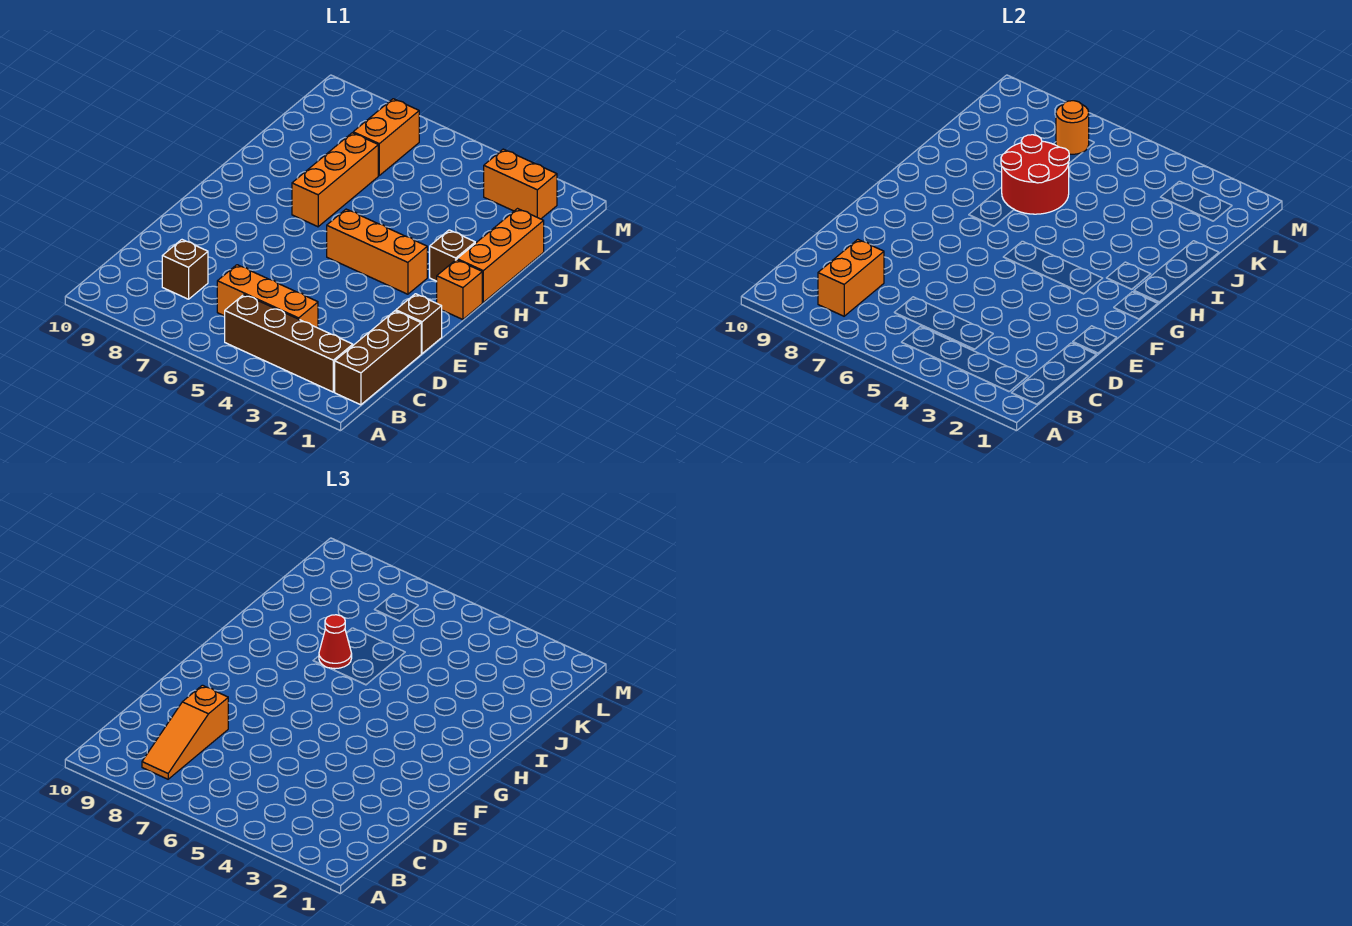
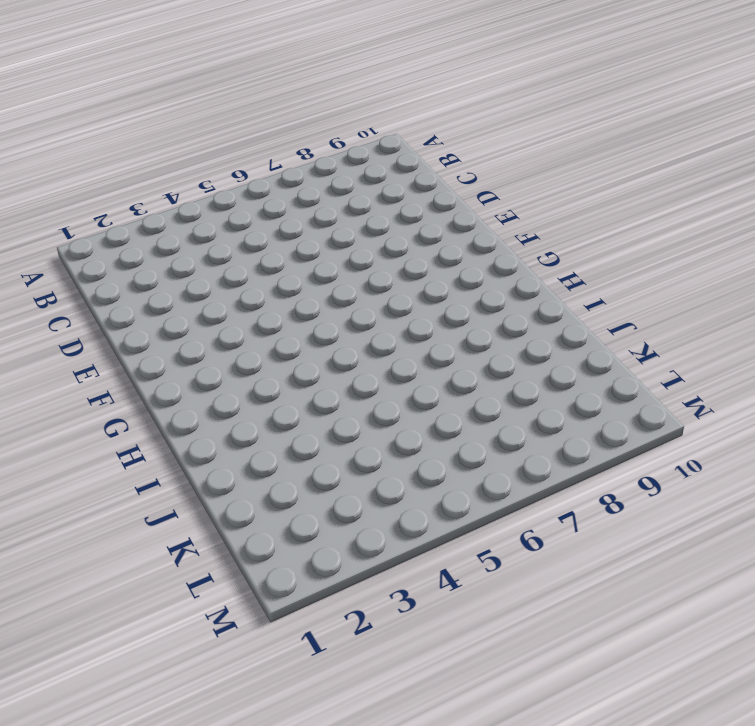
none -> brown brick B1:D1 level 1
none -> brown brick B2:B5 level 1
none -> orange brick C4:C6 level 1

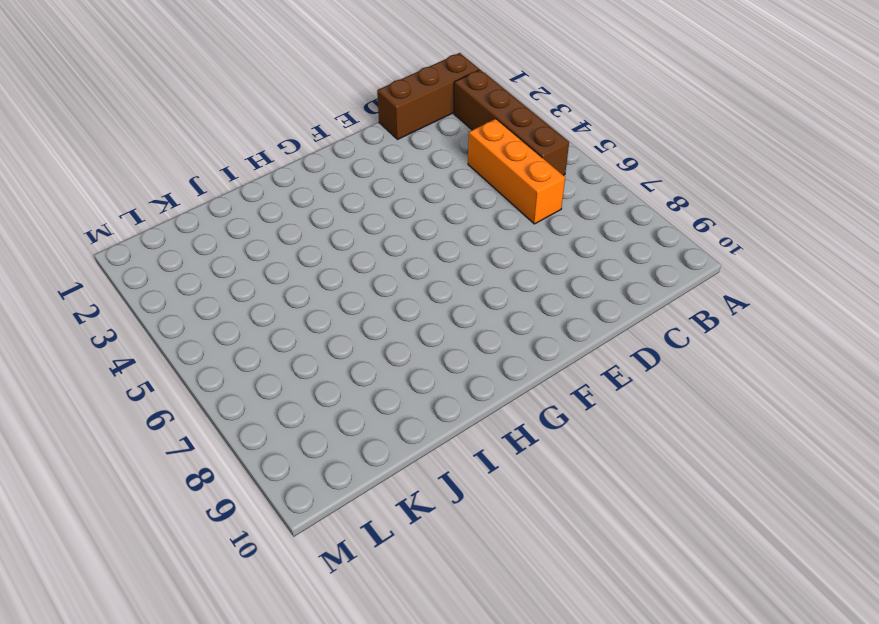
none -> brown brick C8 level 1
none -> brown brick E1 level 1
none -> orange brick G1 level 1

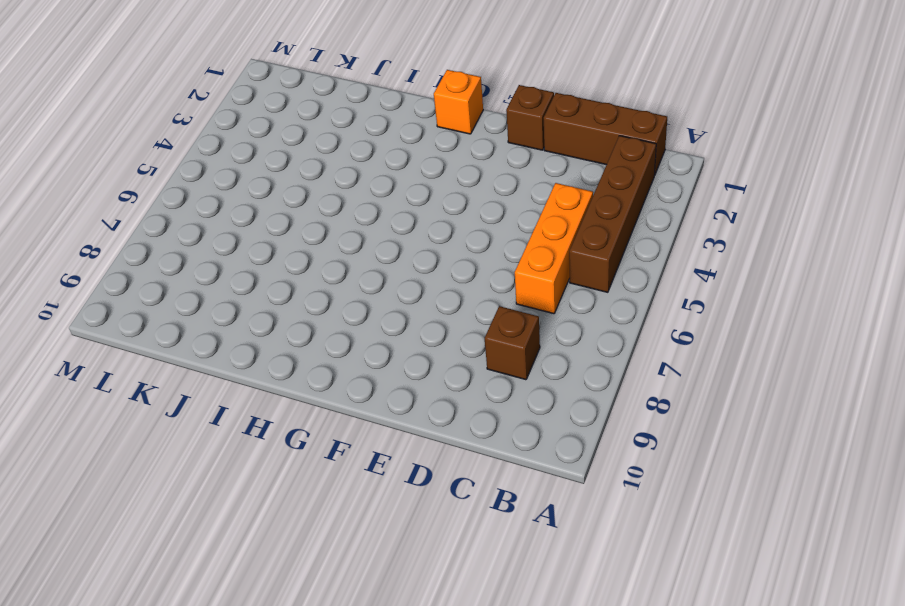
none -> orange brick G3:G5 level 1
none -> orange brick H1:J1 level 1
none -> brown brick H2 level 1

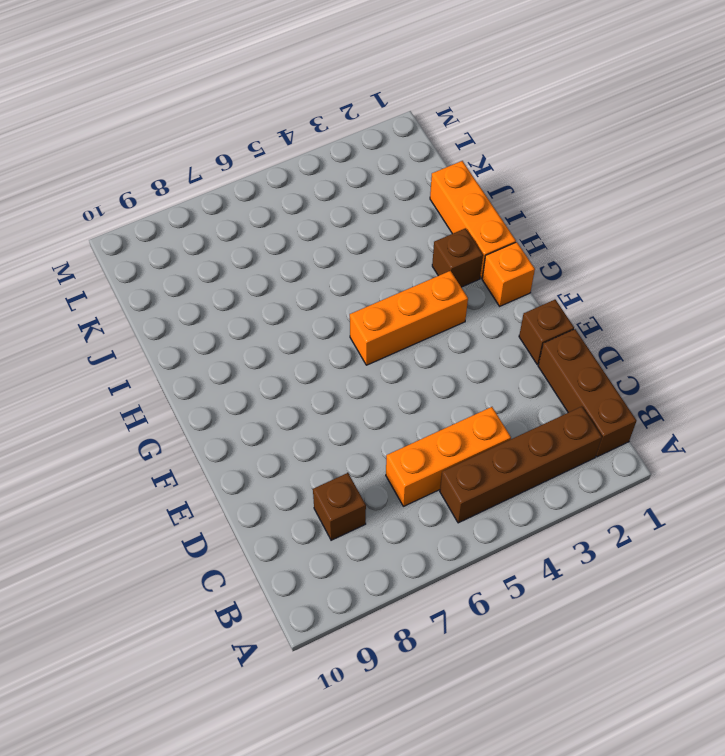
none -> orange brick H7:J7 level 1
none -> orange brick K7:L7 level 1
none -> orange brick L2:L3 level 1

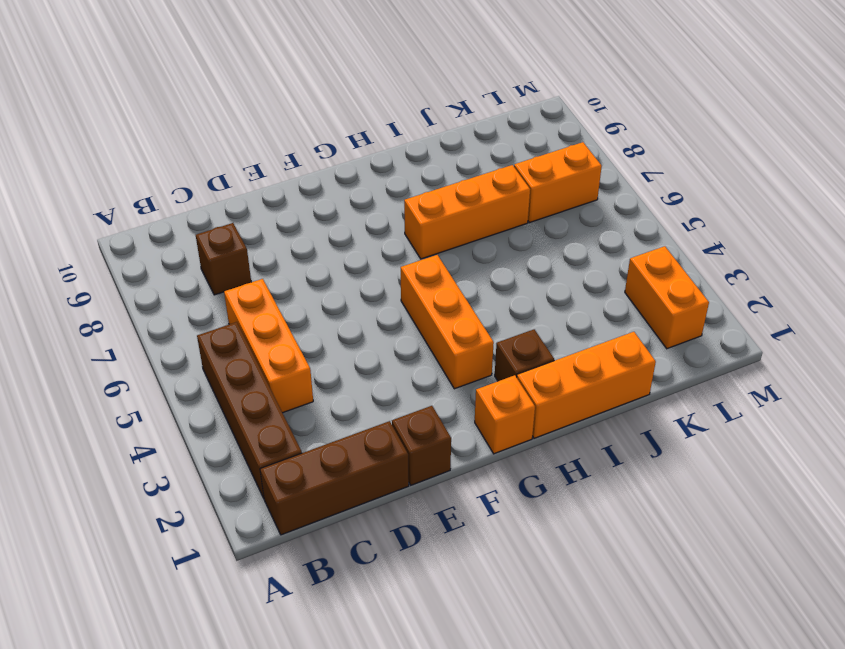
none -> orange brick B8:C8 level 2
none -> red round brick I6:J7 level 2
none -> orange round brick L7 level 2

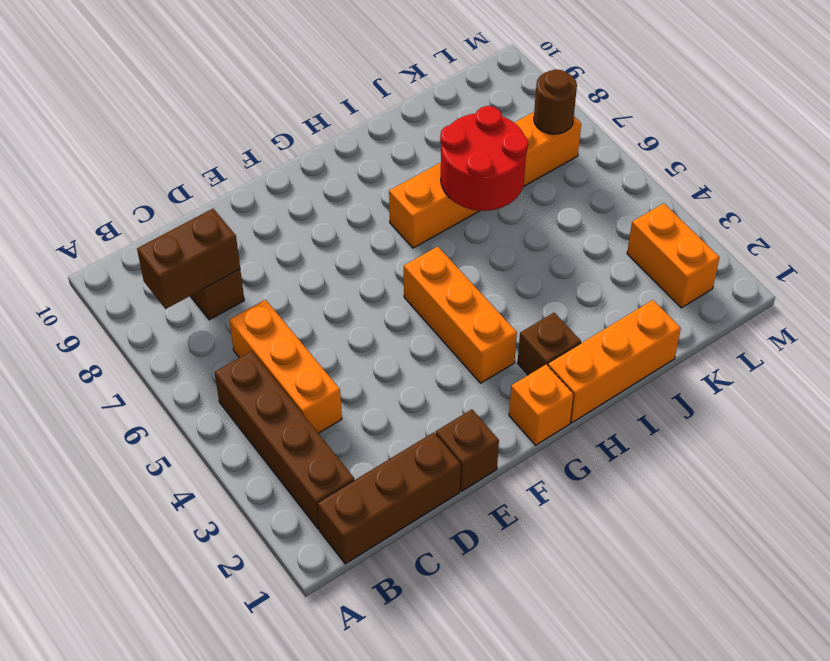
brown brick B8:C8 level 2 -> orange brick B8:C8 level 2
brown round brick L7 level 2 -> orange round brick L7 level 2
none -> orange slope B8:D8 level 3 top D
none -> red cone I7 level 3

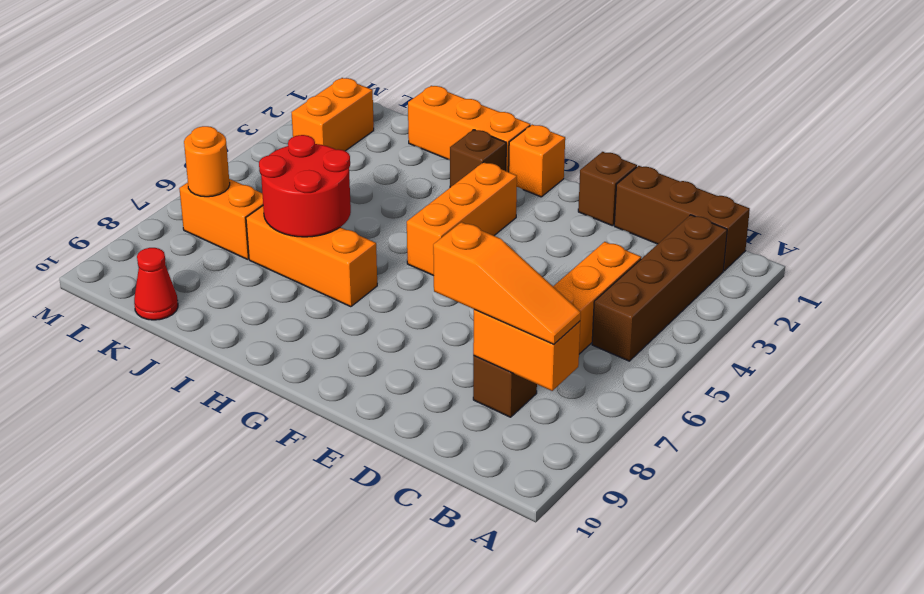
red cone K10 level 1 -> red cone I7 level 3

